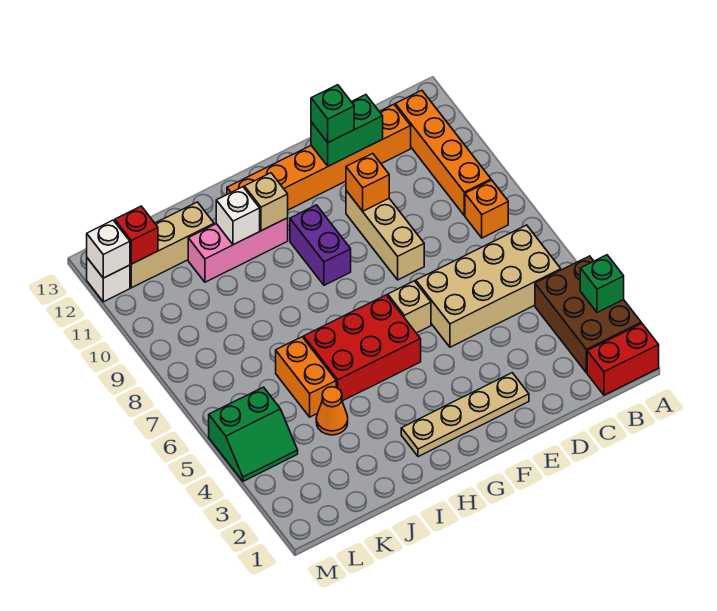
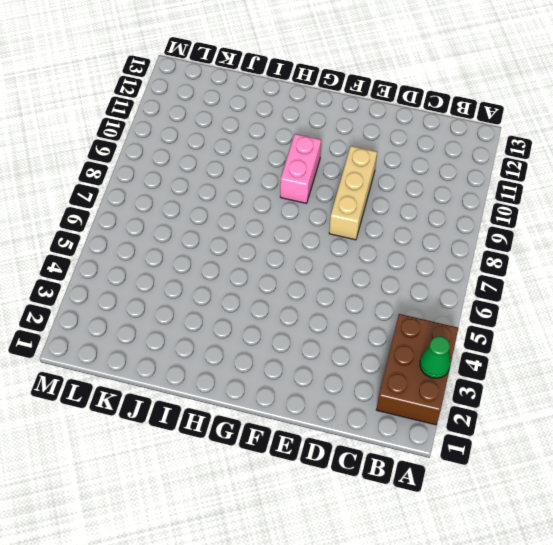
green cone A3 level 2 -> green brick A3 level 2
pink brick G9:G10 level 1 -> purple brick G9:G10 level 1
none -> red brick A1:B1 level 1
none -> tan brick B5:E6 level 1
none -> orange brick B8 level 1

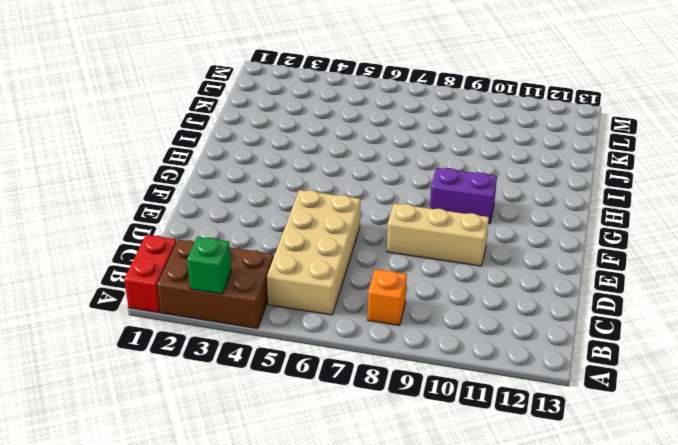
none -> orange brick B9:B12 level 1
none -> orange brick C12:H12 level 1
none -> tan plate E2:H2 level 1

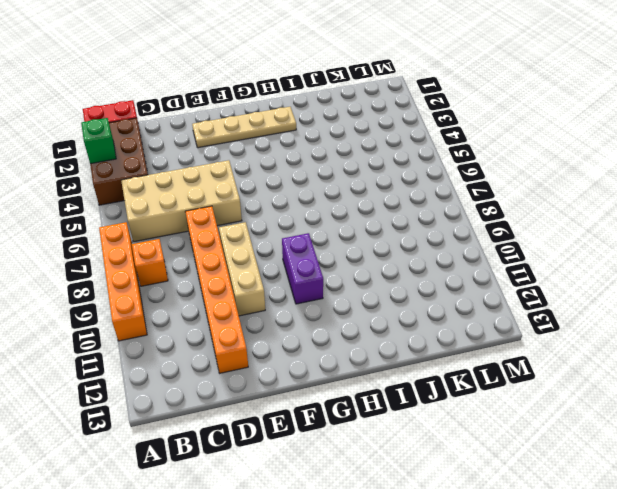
orange brick A7:A10 level 1 -> orange brick B9:B12 level 1
orange brick D7:D12 level 1 -> orange brick C12:H12 level 1
none -> tan brick F6 level 1
none -> red brick G5:I6 level 1
none -> pink brick H11:J11 level 1

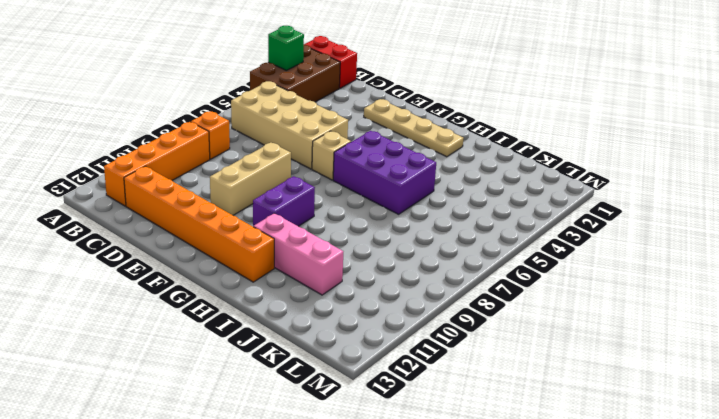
purple brick G5:I6 level 1 -> red brick G5:I6 level 1
none -> orange cone J4 level 1
none -> orange brick J5:J6 level 1
none -> tan brick J12:L12 level 1

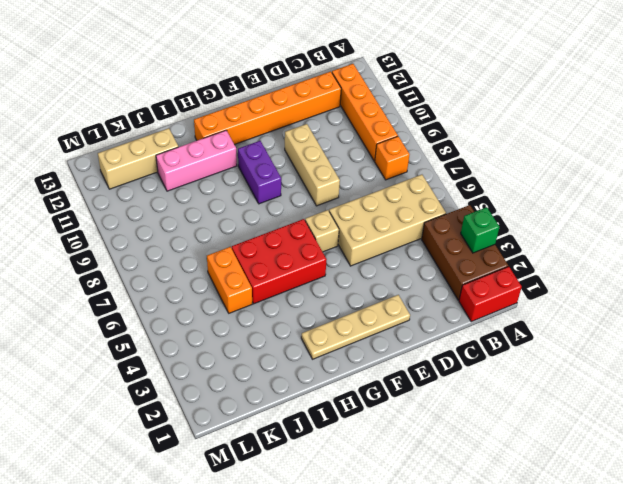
none -> orange cone J4 level 1
none -> green slope L4:M5 level 1 top 5
none -> white brick M12 level 1

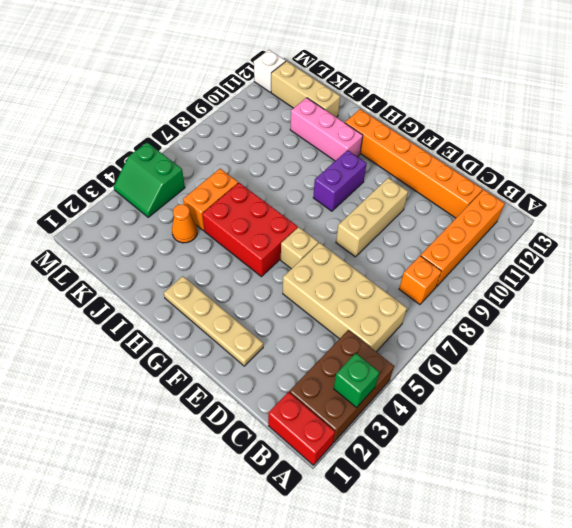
none -> green brick D12:E12 level 2
none -> orange brick E10 level 2
none -> tan brick H11 level 2

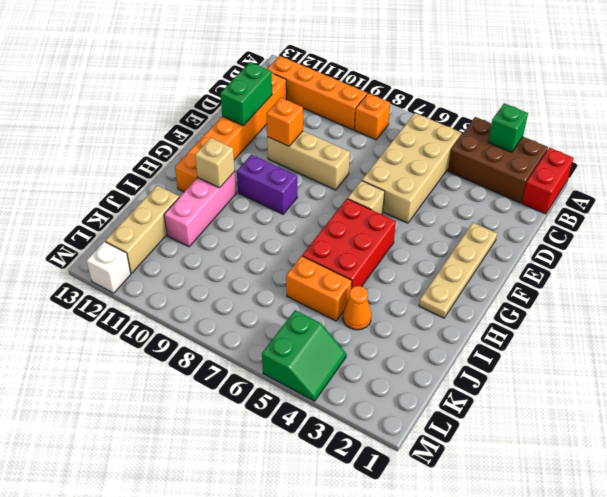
none -> white brick I11 level 2
none -> red brick L12 level 2
none -> white brick M12 level 2

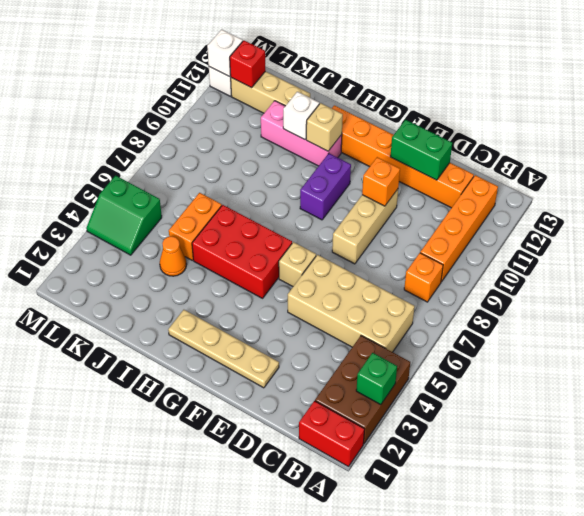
none -> green brick E12 level 3

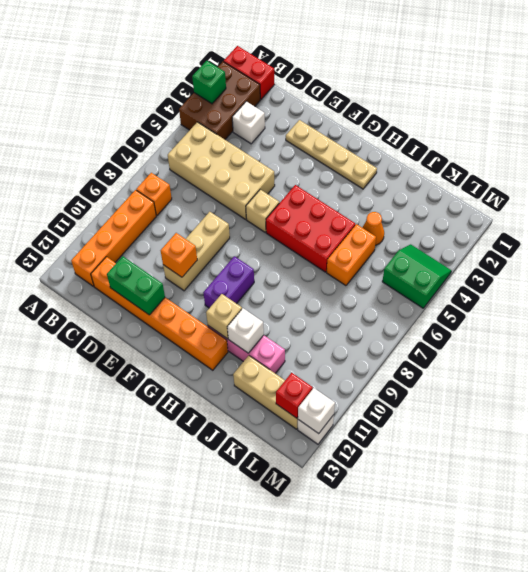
white brick C3 level 1 -> none
none -> green brick E12 level 3

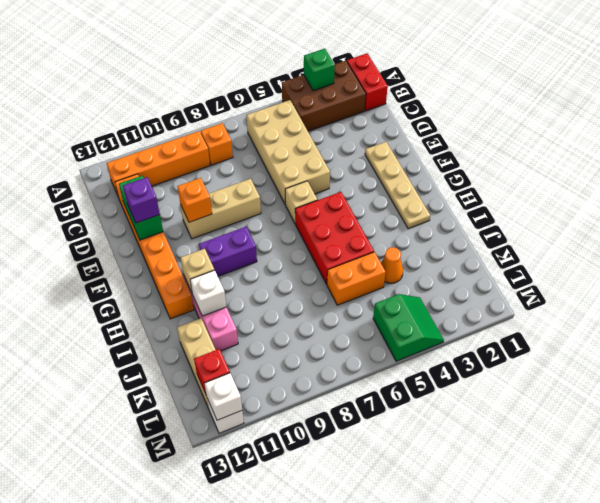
purple brick E12 level 3 -> green brick E12 level 3

